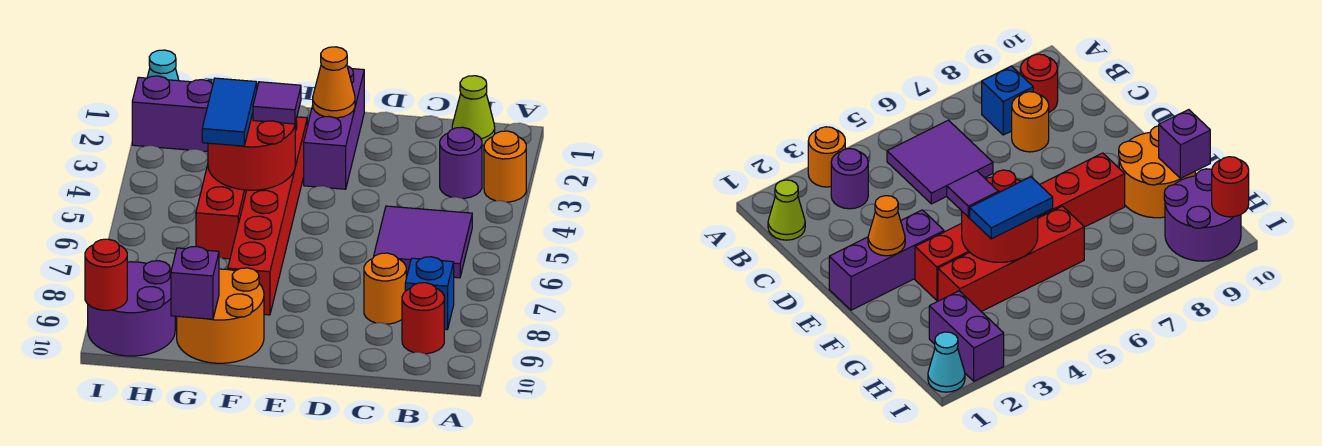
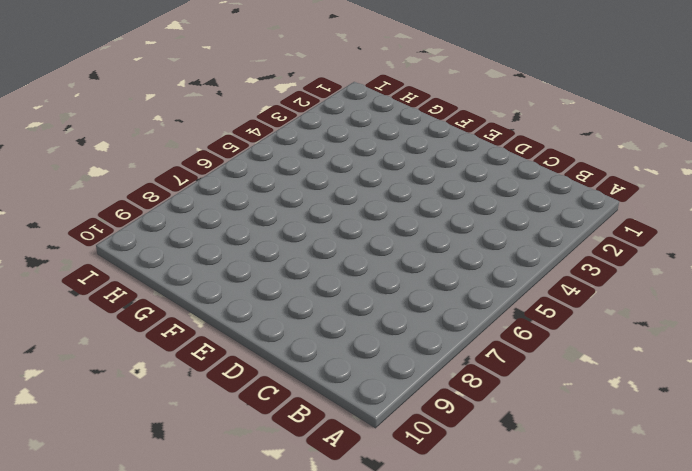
none -> orange round brick A3 level 1
none -> lime cone B1 level 1
none -> purple round brick B3 level 1

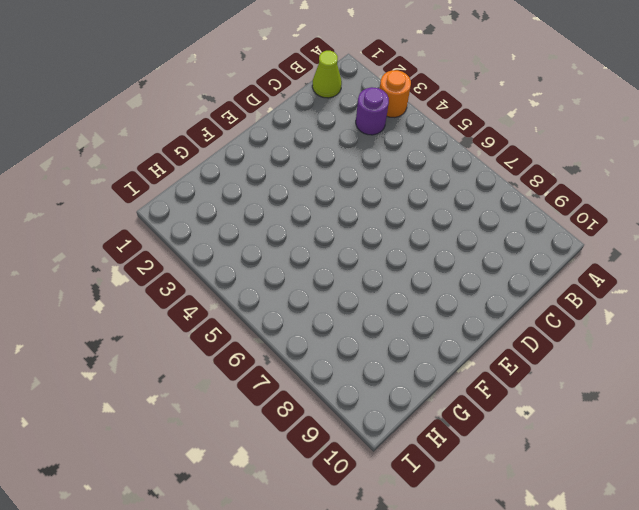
none -> purple tile B5:C6 level 1
none -> blue brick B8 level 1
none -> red round brick B9 level 1

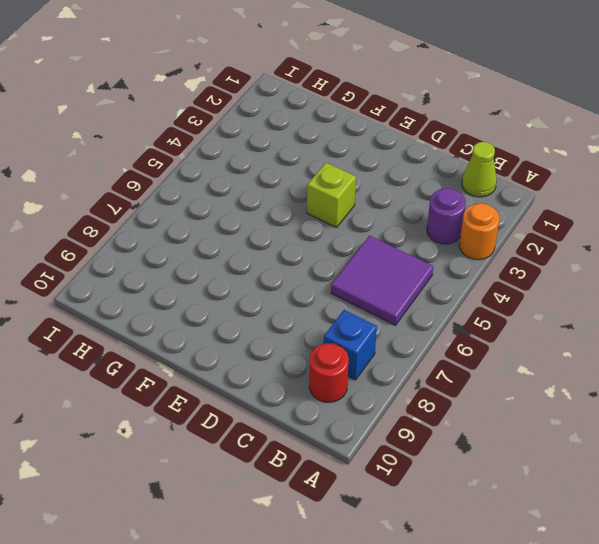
lime brick E4 level 1 -> none
none -> orange round brick C8 level 1
none -> purple brick E1:E3 level 1
none -> red brick F3:F8 level 1

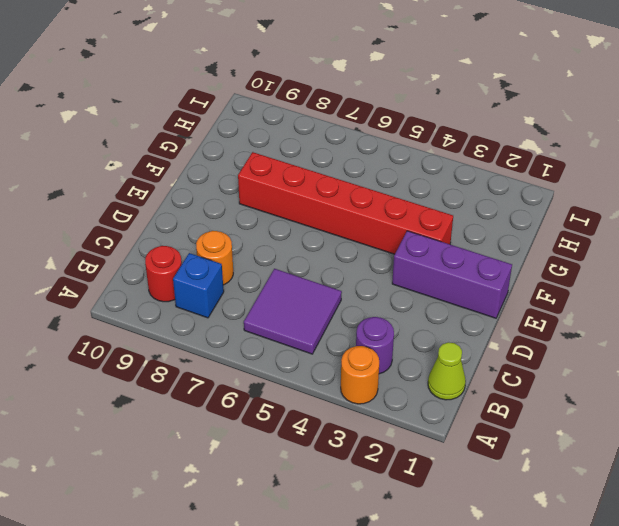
none -> orange round brick F9:G10 level 1
none -> red brick G3:G6 level 1
none -> purple brick H2:I2 level 1

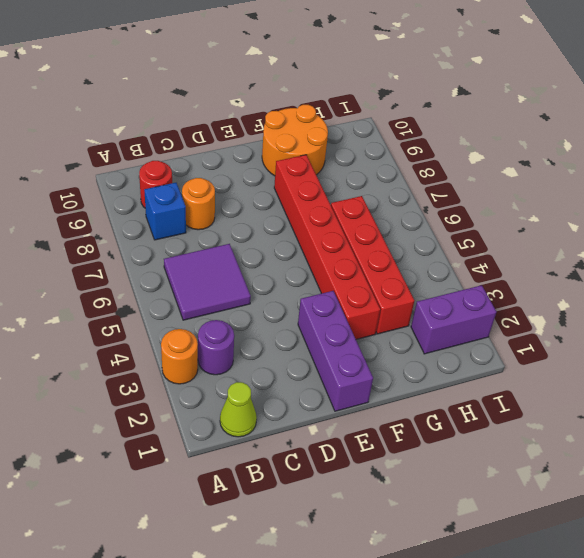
none -> purple round brick H9:I10 level 1
none -> cyan cone I1 level 1
none -> orange cone E2 level 2

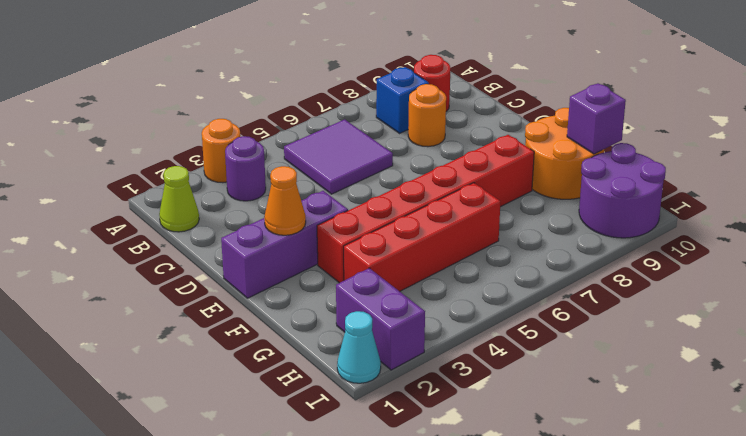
none -> red round brick F4:G5 level 2
none -> red round brick I10 level 2
none -> purple tile F4 level 3

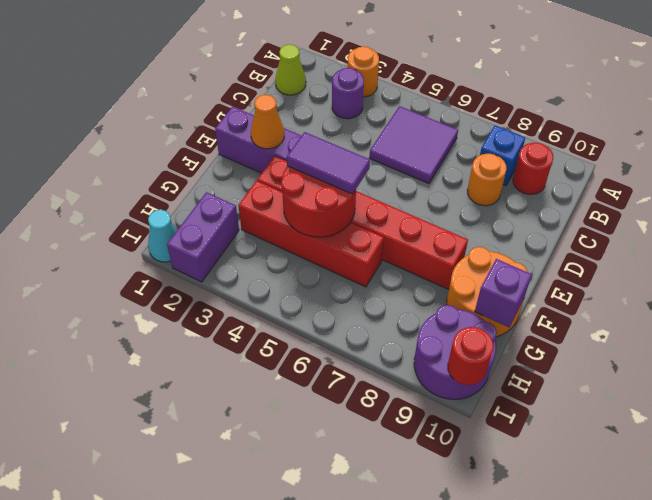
purple tile F4:F5 level 3 -> purple tile F4 level 3
none -> blue tile G4:G5 level 3

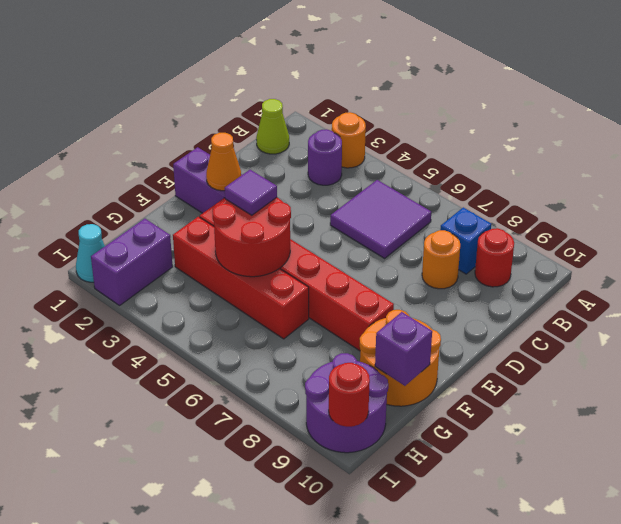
none -> blue tile G4:G5 level 3

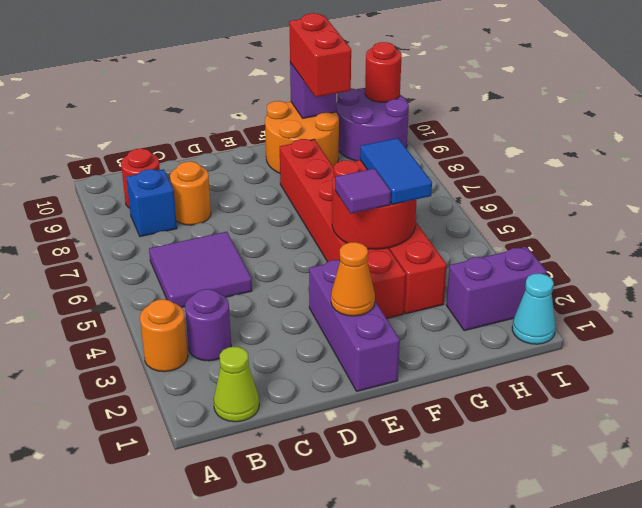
red brick G9:G10 level 3 -> none

